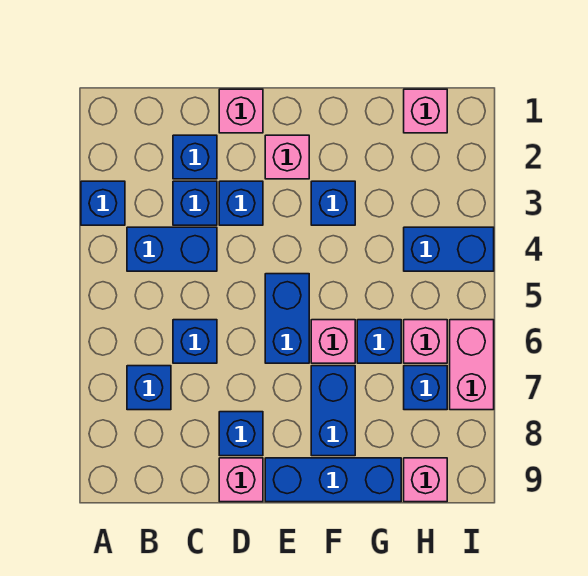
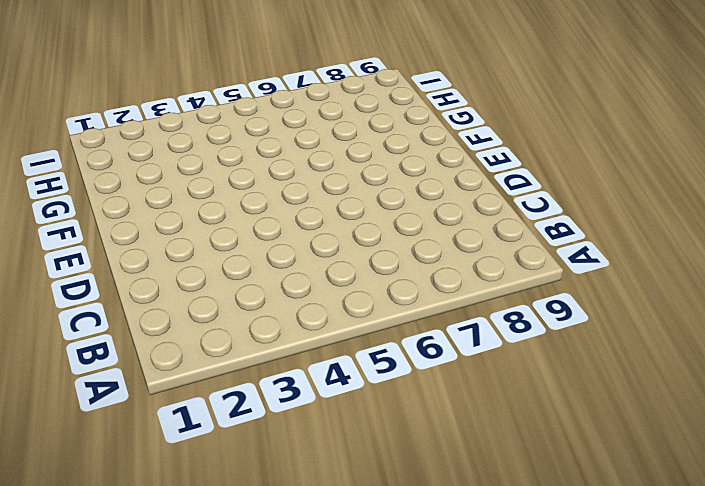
none -> blue brick A3 level 1
none -> blue brick B4:C4 level 1
none -> blue brick B7 level 1

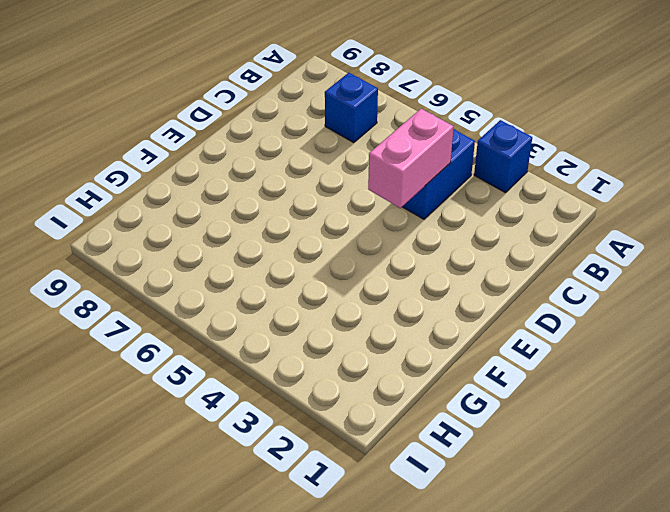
pink brick C4:D4 level 2 -> pink brick I6:I7 level 1
none -> blue brick C2 level 1
none -> blue brick C3 level 1
none -> blue brick C6 level 1

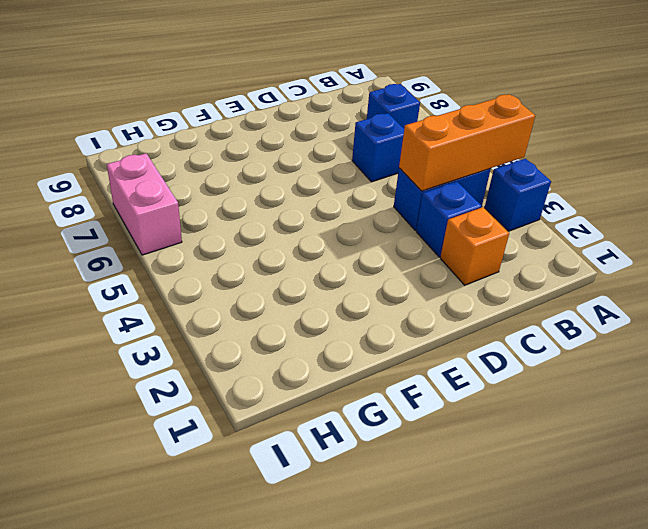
orange brick A4:C4 level 2 -> none
orange brick C2 level 1 -> blue brick C2 level 1
none -> pink brick D1 level 1
none -> blue brick D3 level 1
none -> blue brick D8 level 1

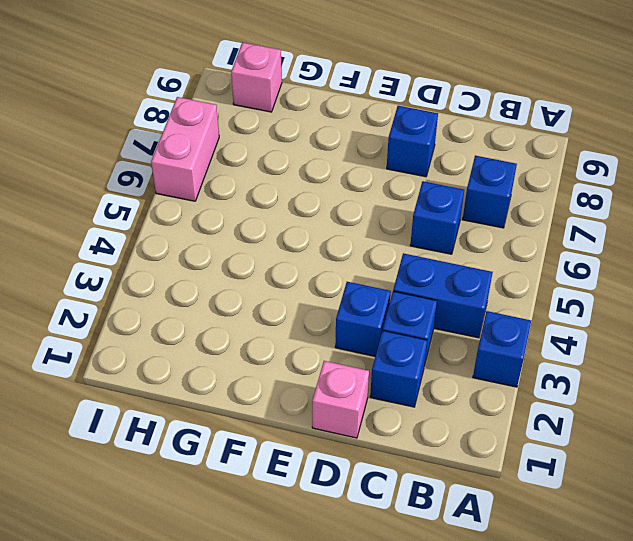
none -> pink brick D9 level 1
none -> pink brick E2 level 1
none -> blue brick E5:E6 level 1

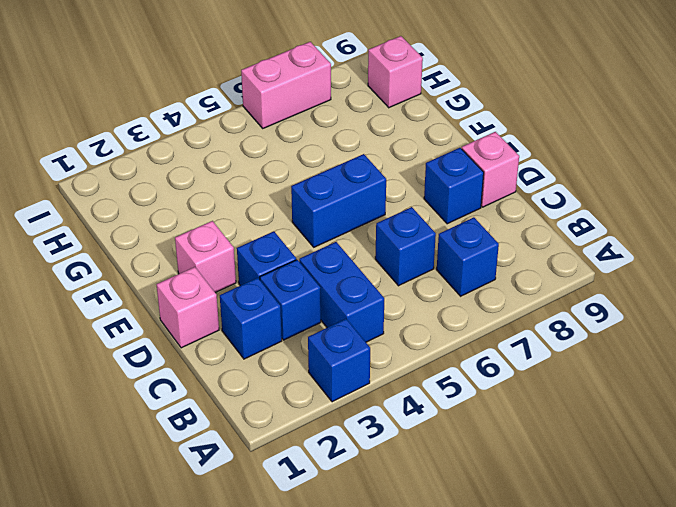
none -> blue brick E9:G9 level 1
none -> blue brick F3 level 1
none -> pink brick F6 level 1

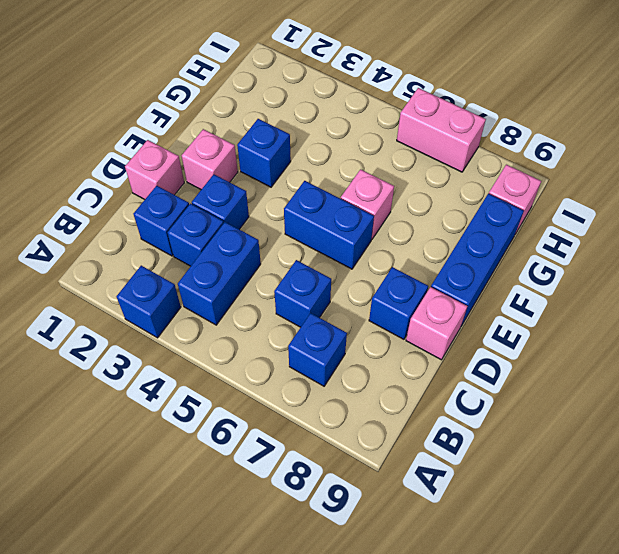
none -> blue brick F7:F8 level 1
none -> blue brick G6 level 1
none -> pink brick H1 level 1

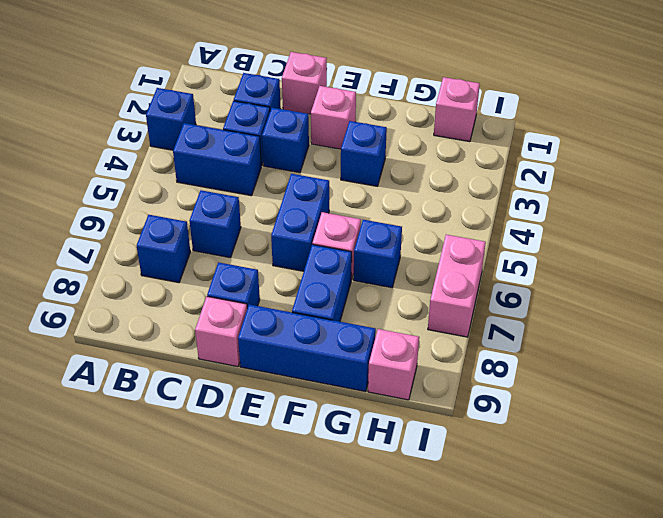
none -> blue brick H4:I4 level 1
none -> pink brick H6 level 1
none -> blue brick H7 level 1

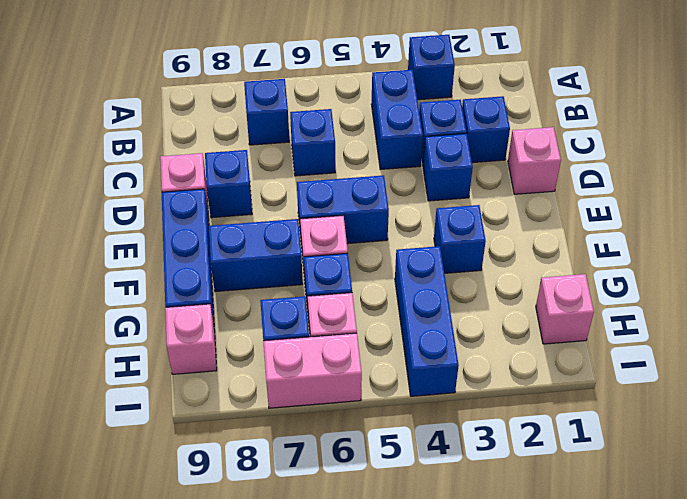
blue brick G4:I4 level 1 -> blue brick H4:I4 level 1
none -> pink brick E2 level 1

